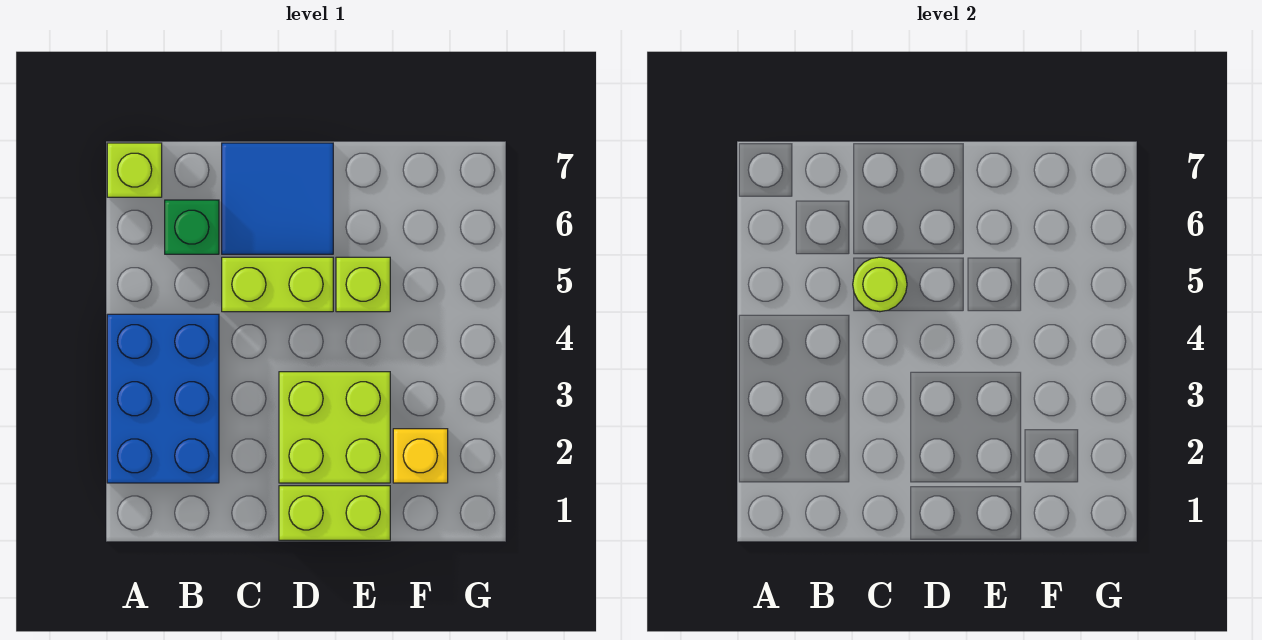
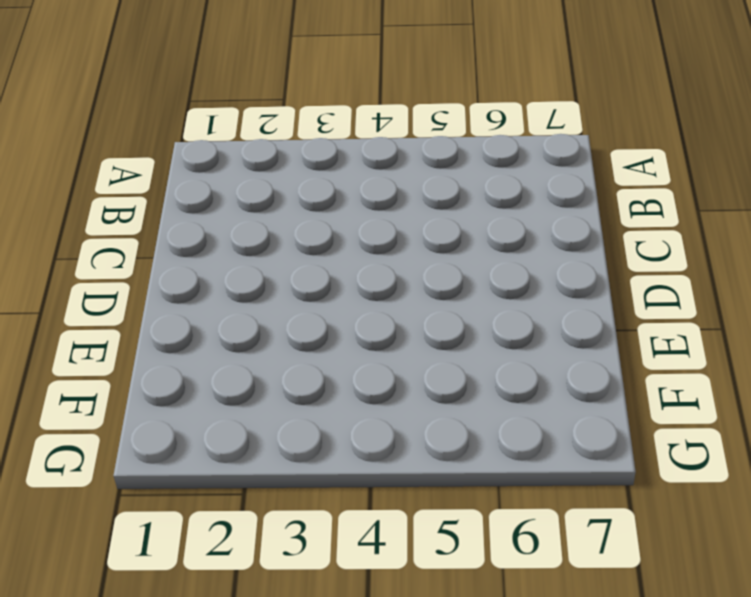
none -> blue brick A2:B4 level 1
none -> lime brick A7 level 1

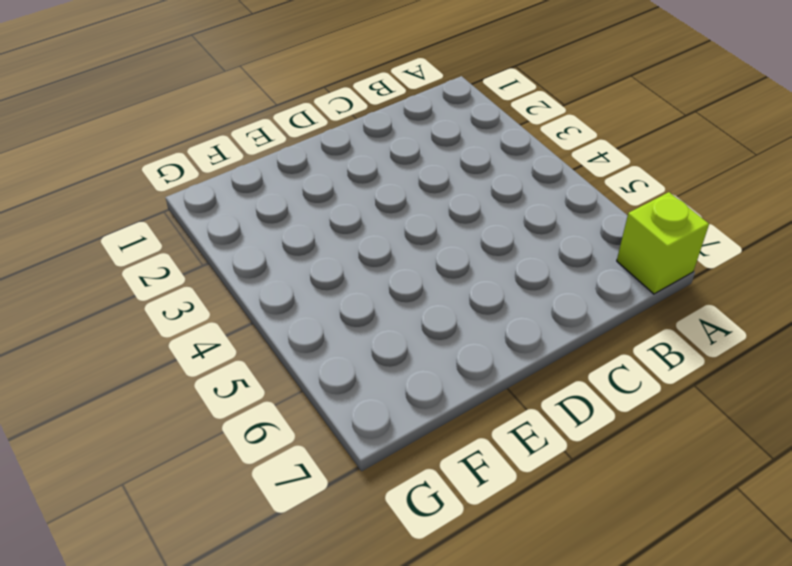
none -> blue brick A2:B4 level 1
none -> green brick B6 level 1

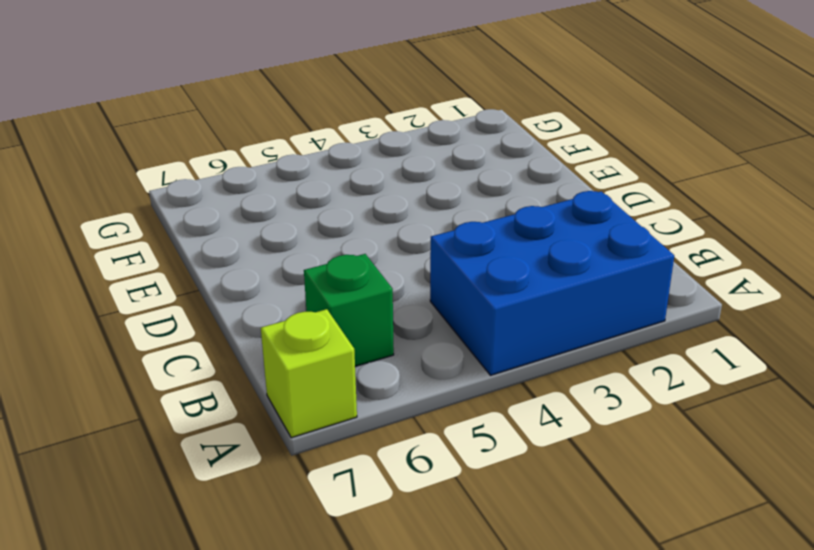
none -> lime brick C5:D5 level 1
none -> blue tile C6:D7 level 1

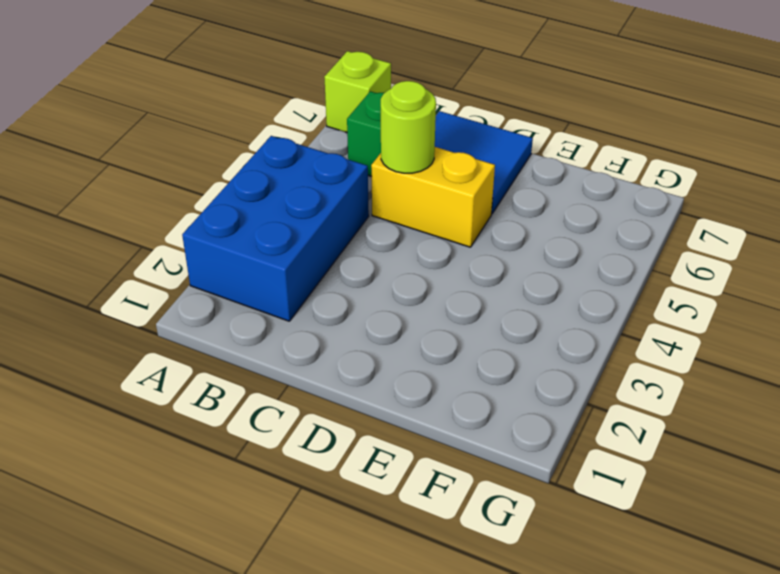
yellow brick C5:D5 level 1 -> lime brick C5:D5 level 1
none -> lime brick D1:E1 level 1
none -> lime brick D2:E3 level 1

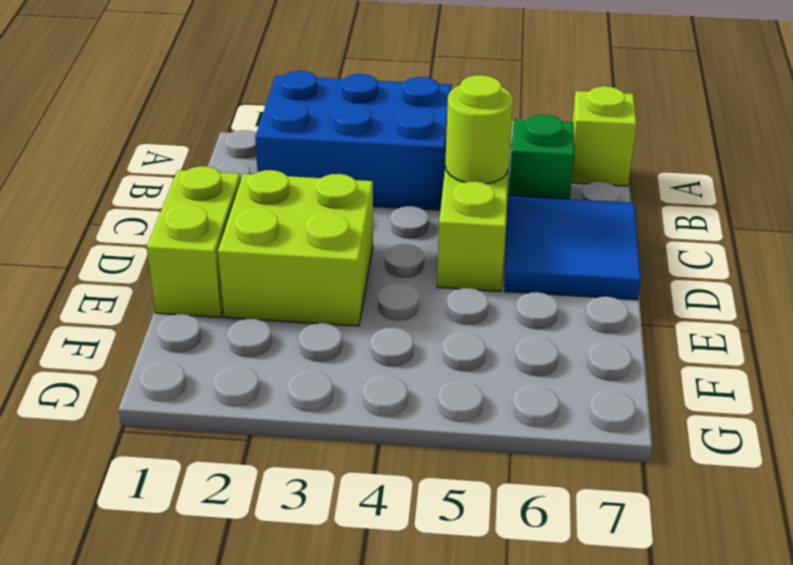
none -> lime brick E5 level 1
none -> yellow brick F2 level 1

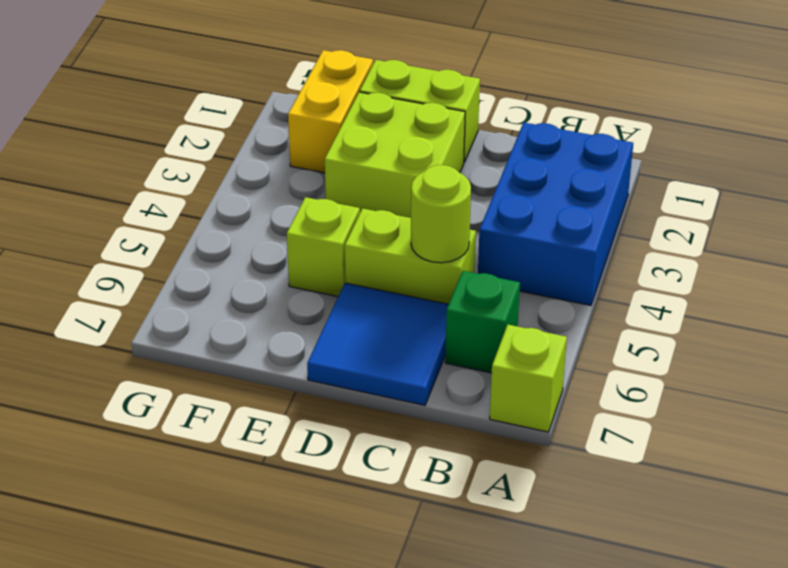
yellow brick F1:F2 level 1 -> yellow brick F2 level 1

